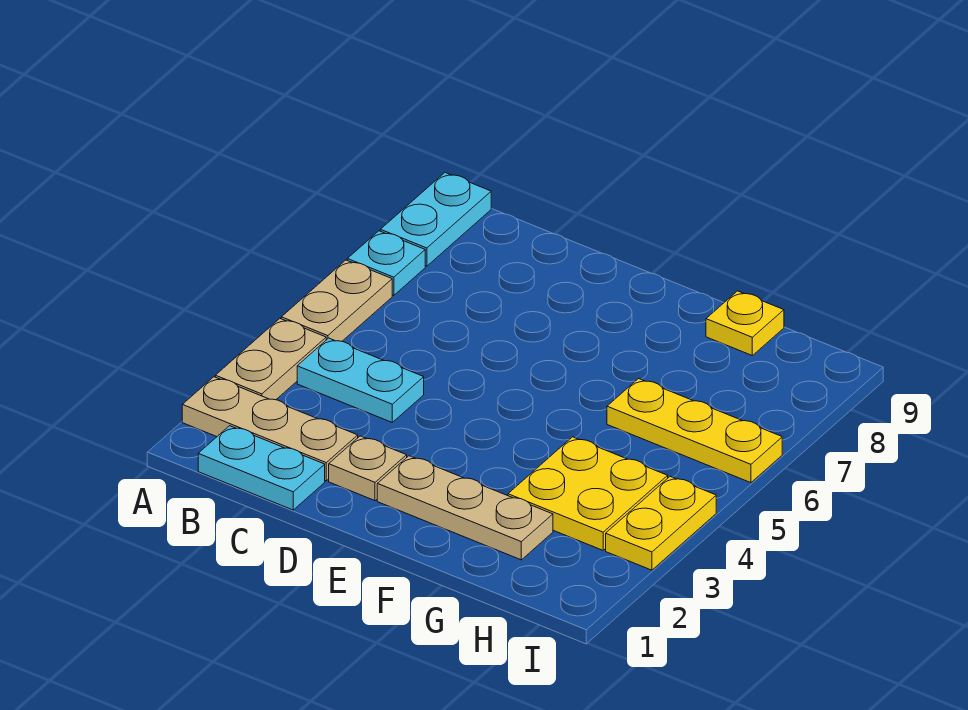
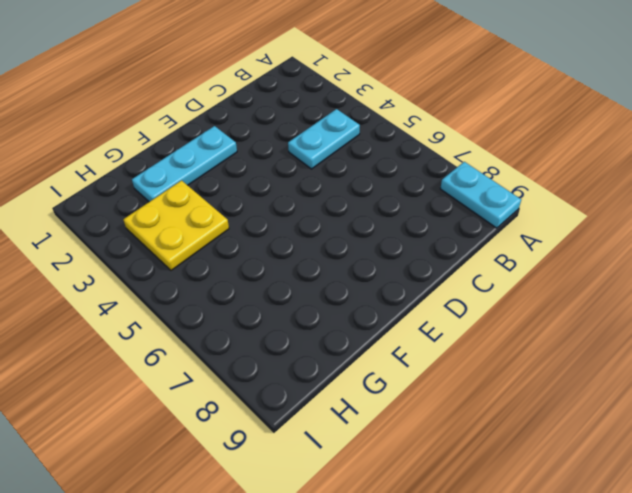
cyan plate E2:G2 level 1 -> tan plate E2:G2 level 1
none -> tan plate A2:C2 level 1
none -> tan plate A3:A4 level 1
none -> tan plate A5:A6 level 1

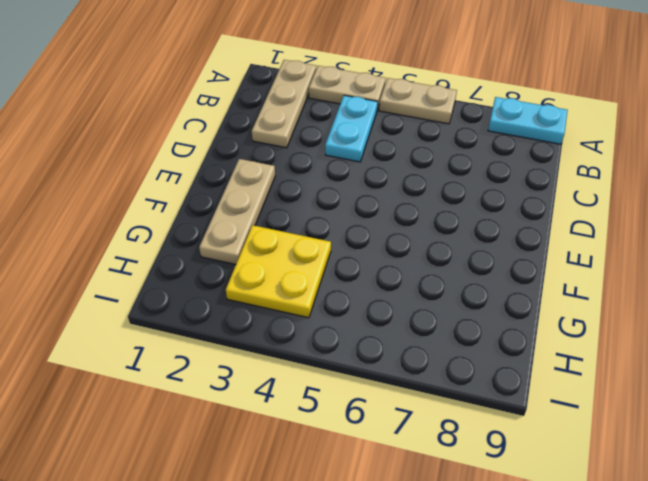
none -> cyan plate A7 level 1
none -> cyan plate B1:C1 level 1
none -> tan plate D2 level 1

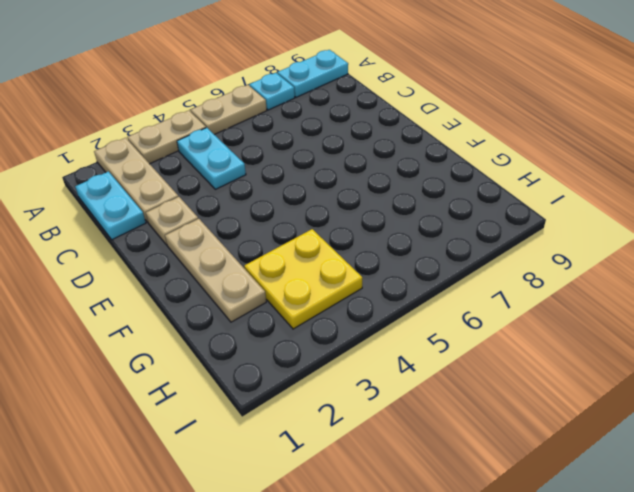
none -> yellow plate G6:I6 level 1
none -> yellow plate G9 level 1
none -> yellow plate I3:I4 level 1

